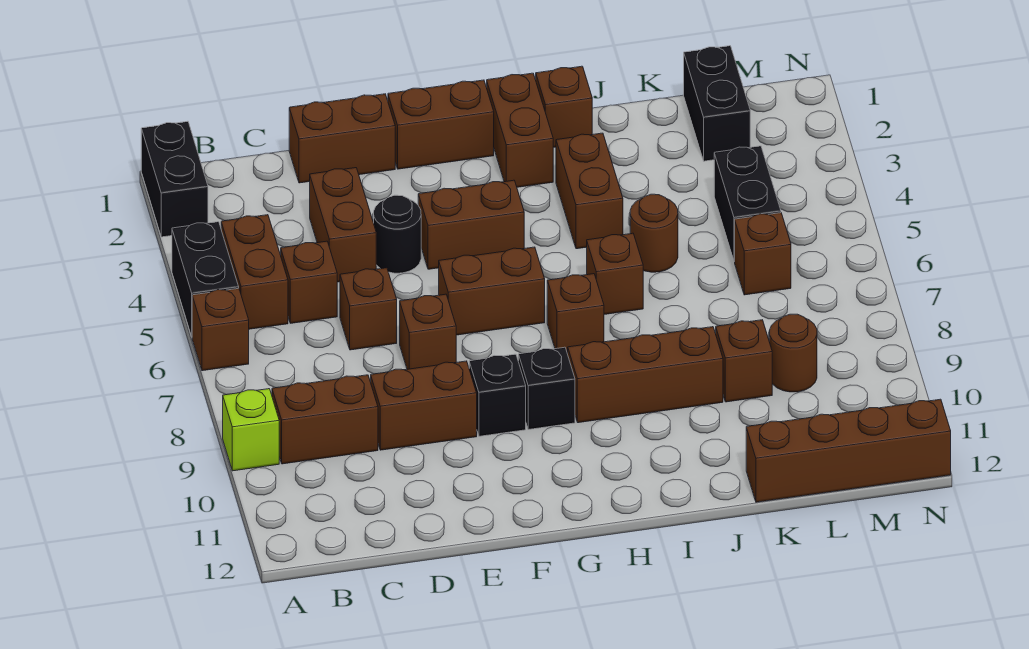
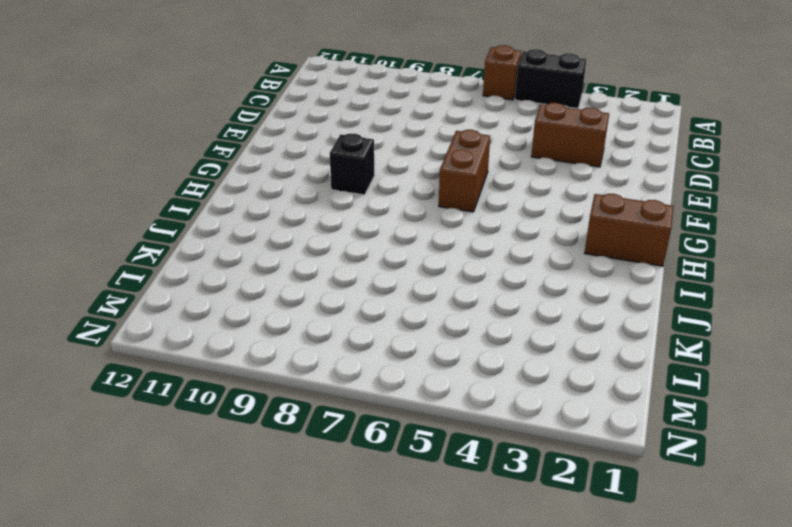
none -> black brick A1:A2 level 1
none -> lime brick A9 level 1
none -> brown brick B4:B5 level 1
none -> brown brick B9:C9 level 1

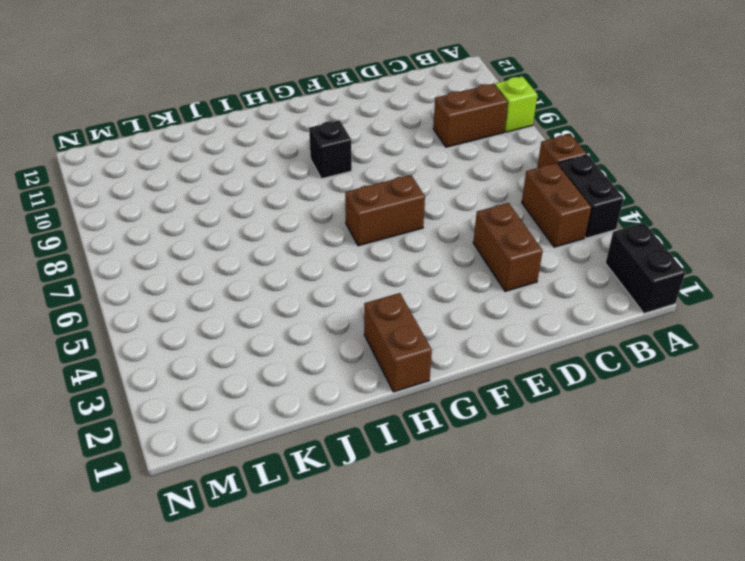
none -> brown brick C5 level 1
none -> brown brick D1:E1 level 1
none -> brown brick D6 level 1
none -> brown brick D9:E9 level 1

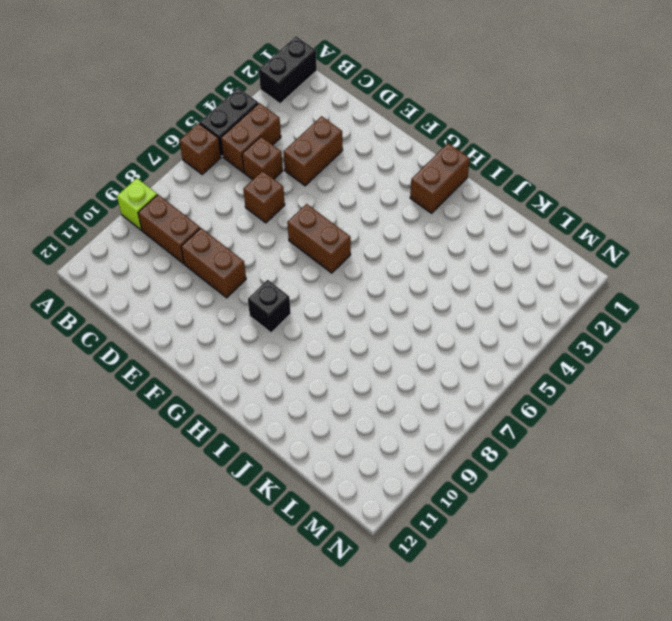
none -> brown brick D1:E1 level 1
none -> black round brick E4 level 1
none -> brown brick E7 level 1
none -> brown brick F1:G1 level 1

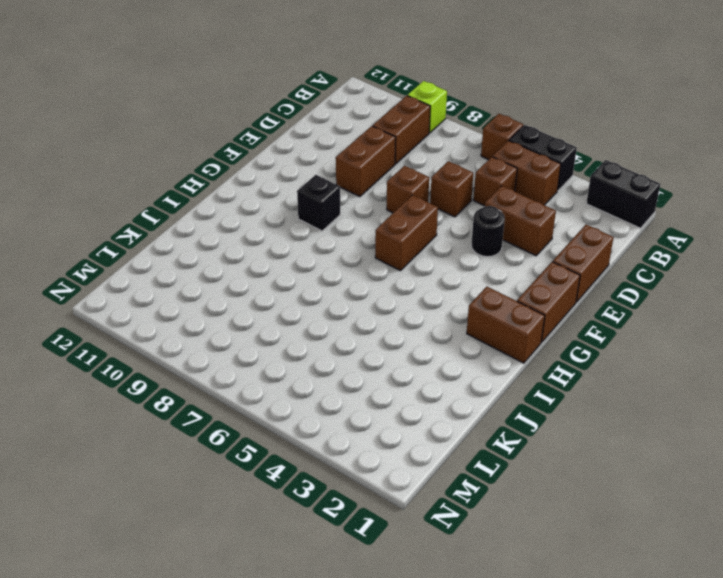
none -> brown brick F4:G4 level 1
none -> black brick F9 level 1
none -> brown brick H7 level 1
none -> brown brick H9:J9 level 1

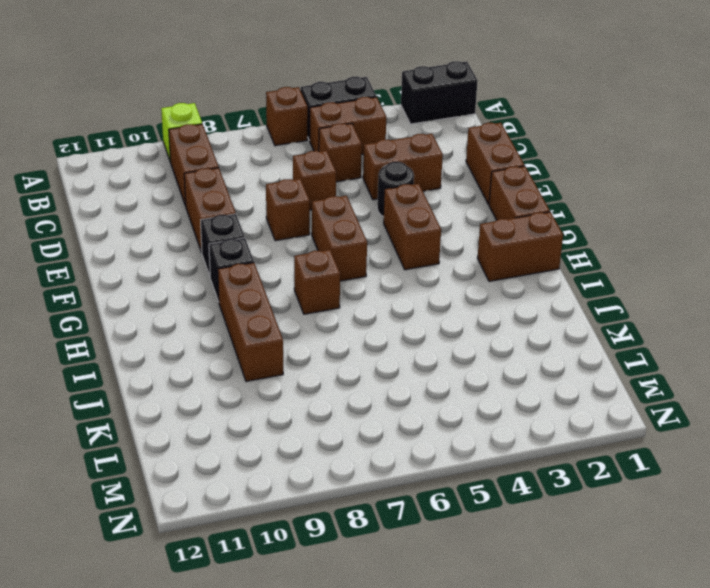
none -> brown brick I1 level 1
none -> brown brick I3:I4 level 1
none -> brown brick I6 level 1
none -> brown round brick J5 level 1

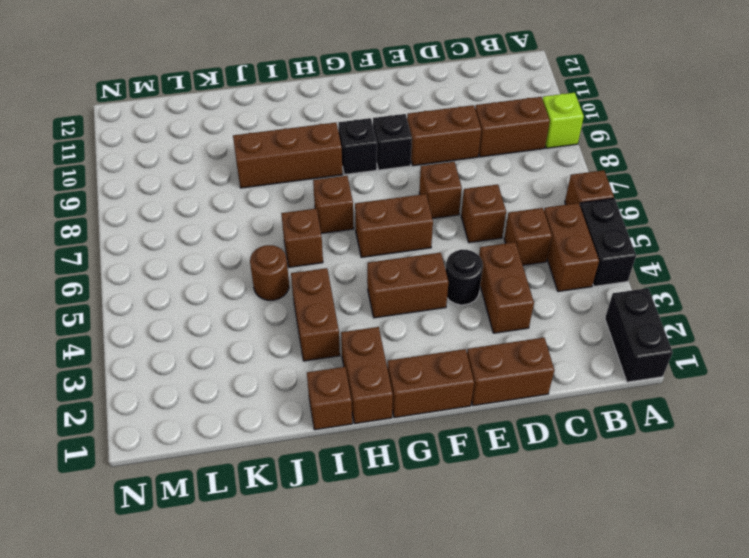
none -> brown brick K9 level 1
none -> brown brick K12:N12 level 1
none -> black brick L1:L2 level 1
none -> black brick L4:L5 level 1

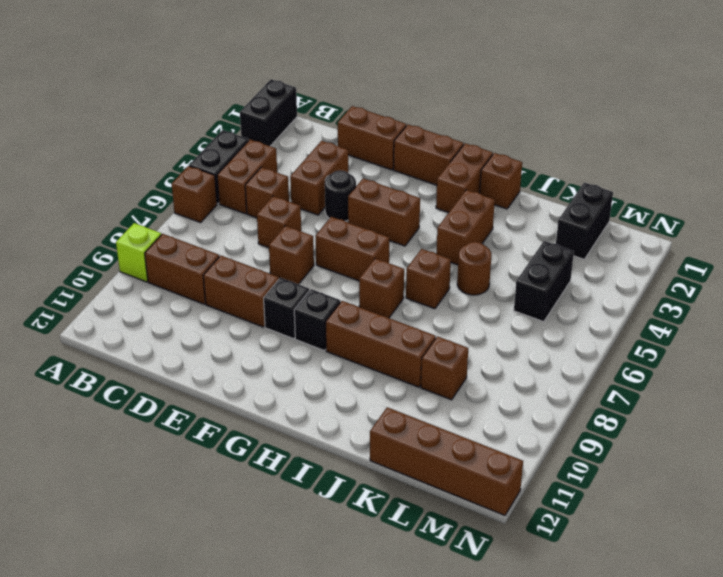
none -> brown brick L6 level 1
none -> brown round brick L9 level 1

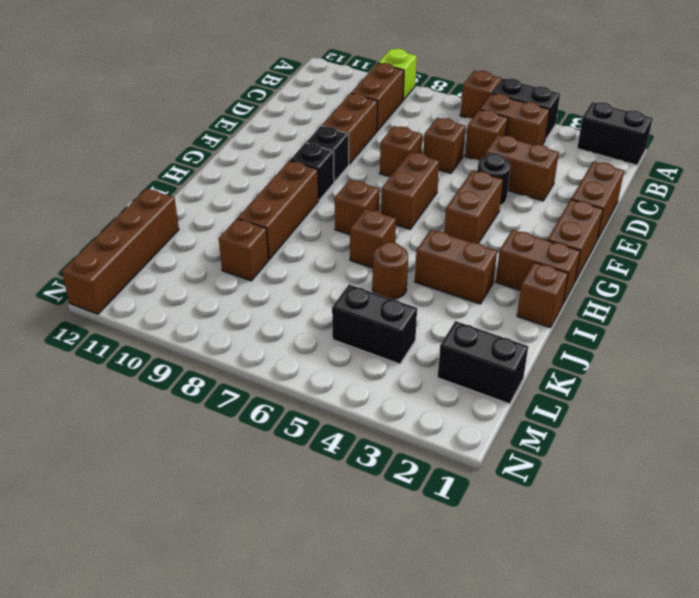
none -> brown brick L6 level 1
none -> brown round brick L9 level 1

